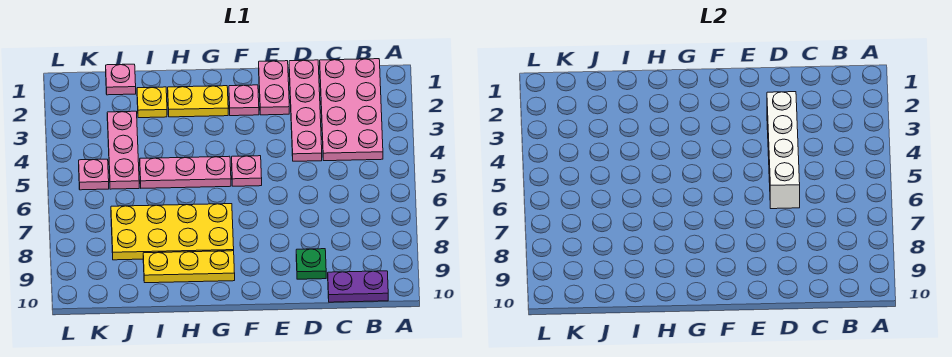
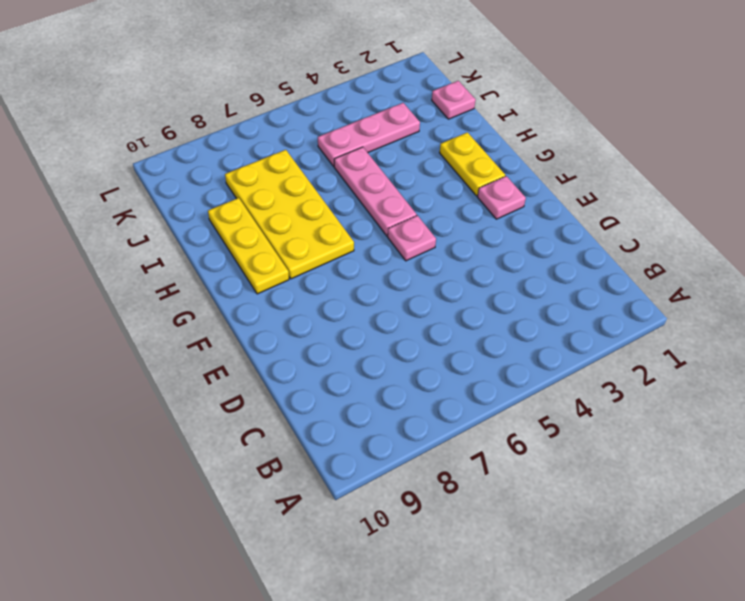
none -> pink plate B1:C4 level 1
none -> purple plate B10:C10 level 1
none -> pink plate D1:D4 level 1

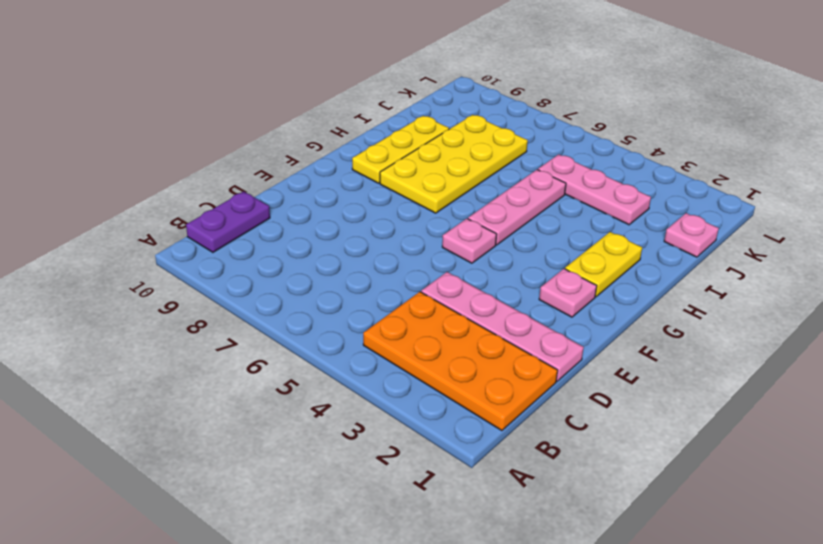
orange plate B1:C4 level 1 -> pink plate B1:C4 level 1
none -> green plate D9 level 1
none -> pink plate E1:E2 level 1
none -> yellow plate I2 level 1

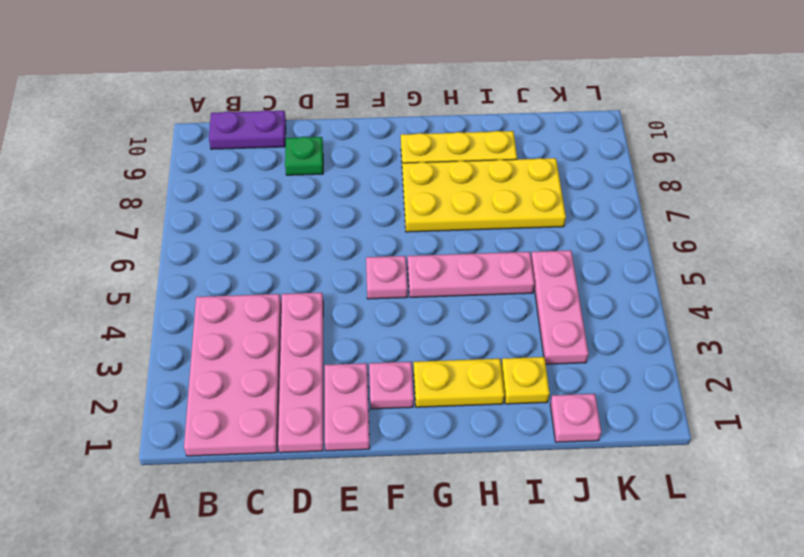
none -> pink plate K5 level 1
none -> white brick D3:D6 level 2

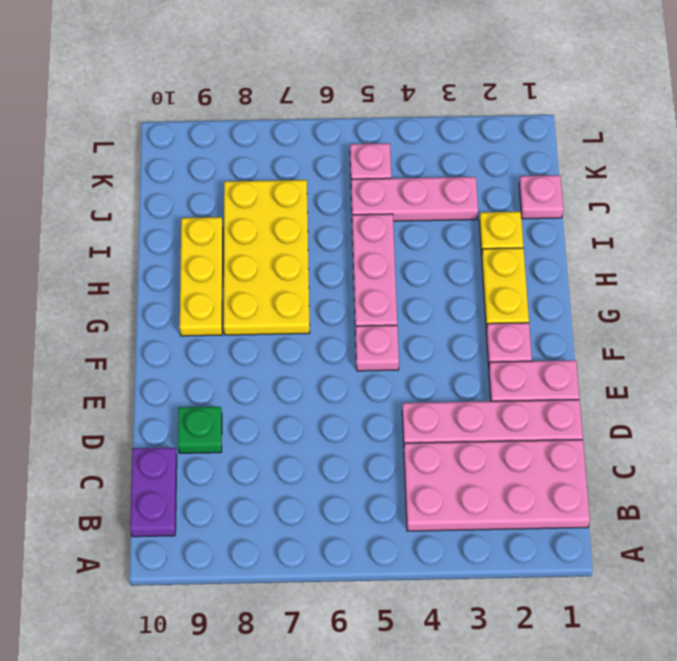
none -> white brick D3:D6 level 2

